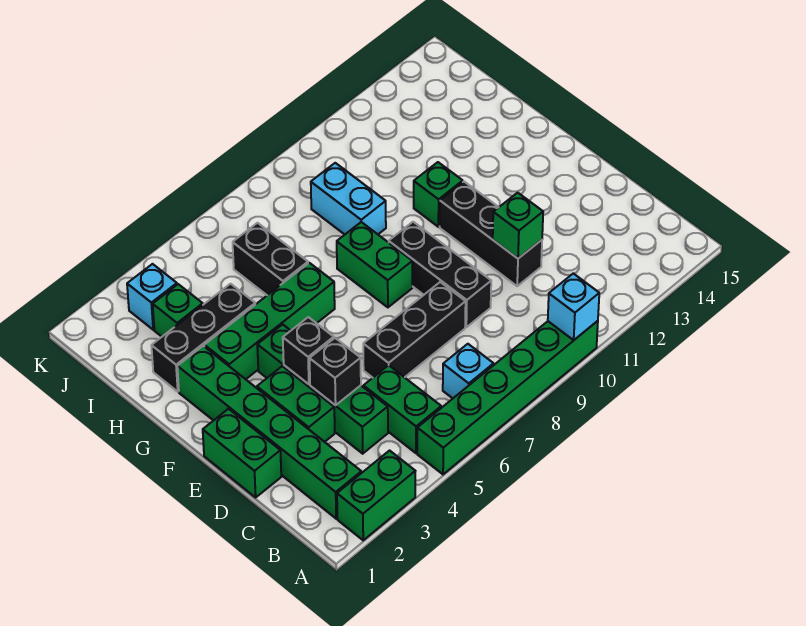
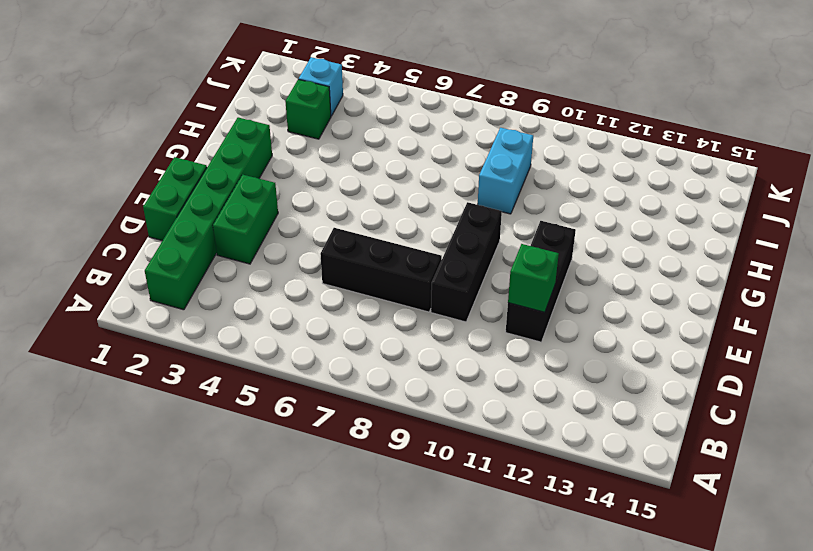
none -> green brick A2:A3 level 1
none -> green brick A5:A10 level 1
none -> green brick B5:C5 level 1

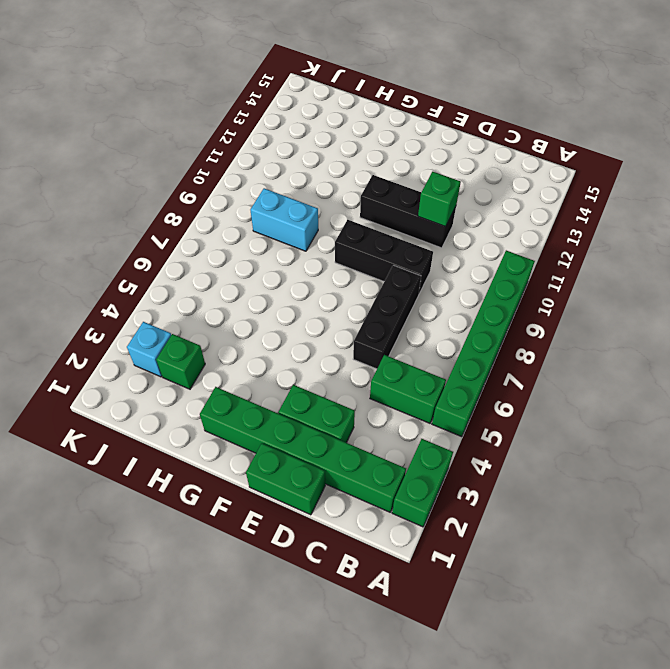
none -> cyan brick B7 level 1
none -> green brick C4:F4 level 1
none -> green brick F8:G8 level 1

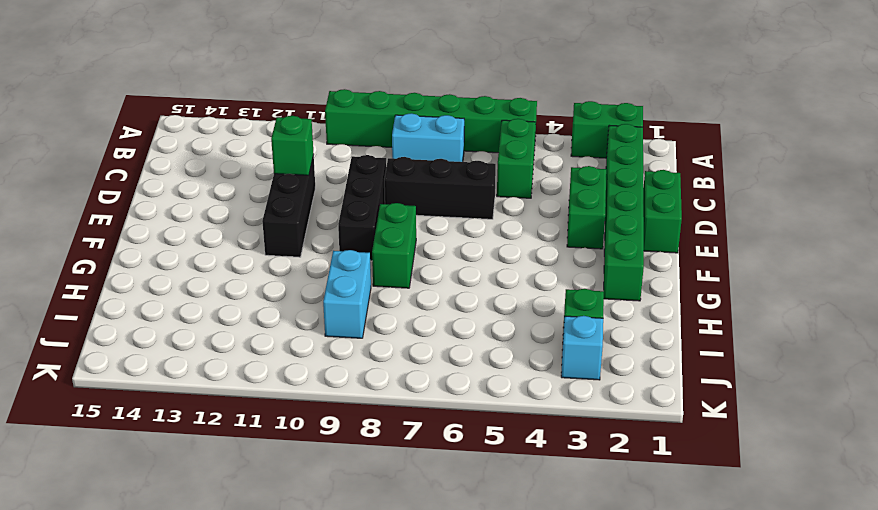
cyan brick B7:B8 level 1 -> cyan brick B7 level 1
none -> green brick C4:F4 level 1
none -> green brick G3:G6 level 1
none -> green brick G11 level 1

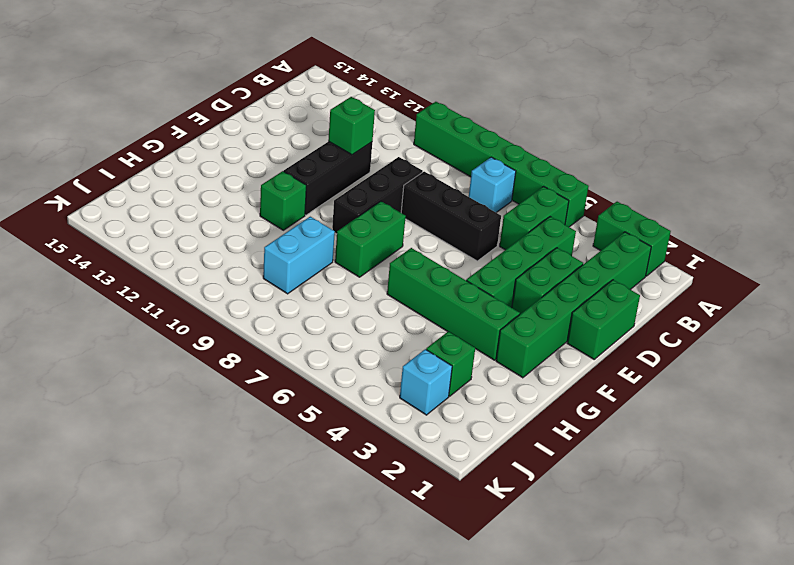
none -> black brick H2:H4 level 1
none -> black brick H6:I6 level 1
none -> cyan brick A10 level 2

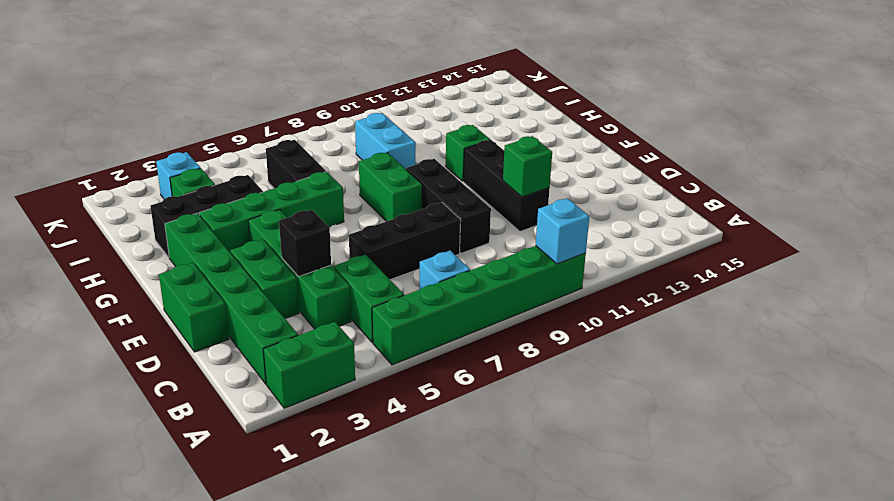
none -> black brick E4 level 2

